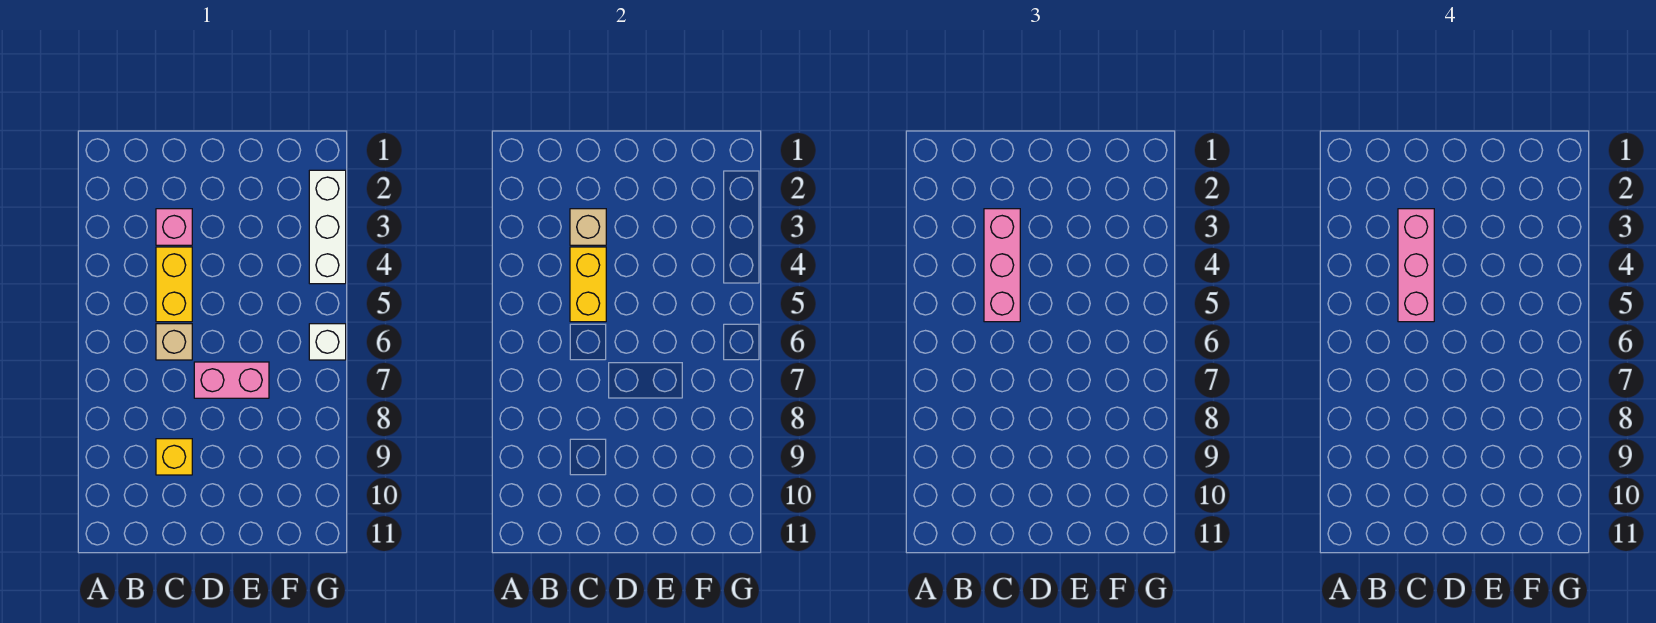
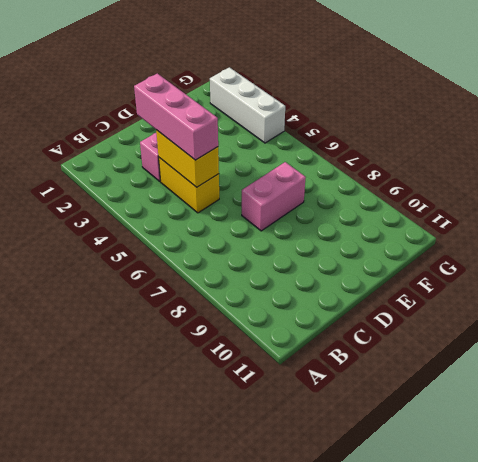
none -> tan brick C6 level 1
none -> yellow brick C9 level 1

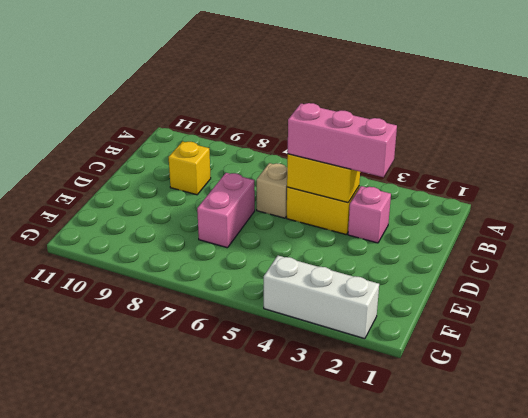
none -> white brick G6 level 1
none -> tan brick C3 level 2

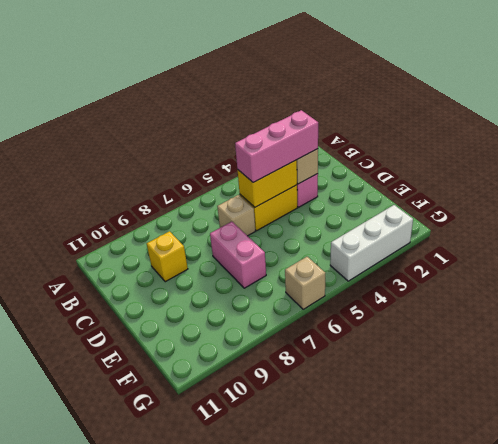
tan brick G6 level 1 -> white brick G6 level 1
none -> pink brick C3:C5 level 4

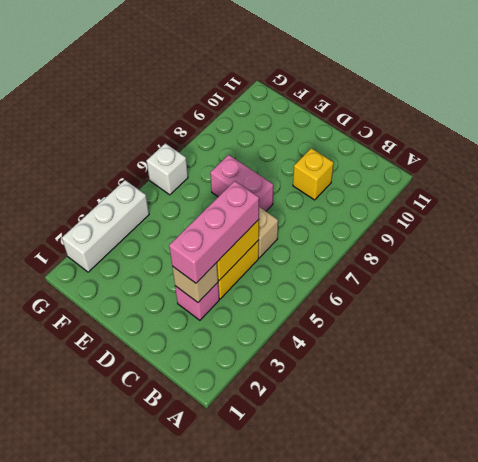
none -> pink brick C3:C5 level 4

